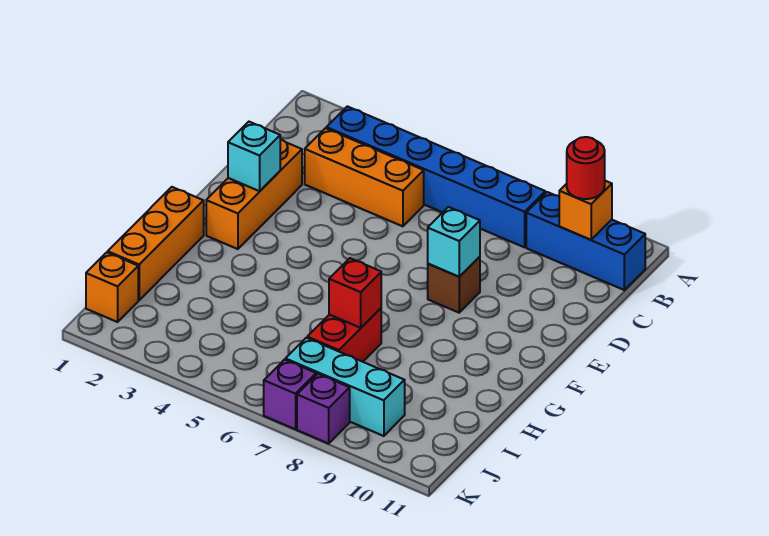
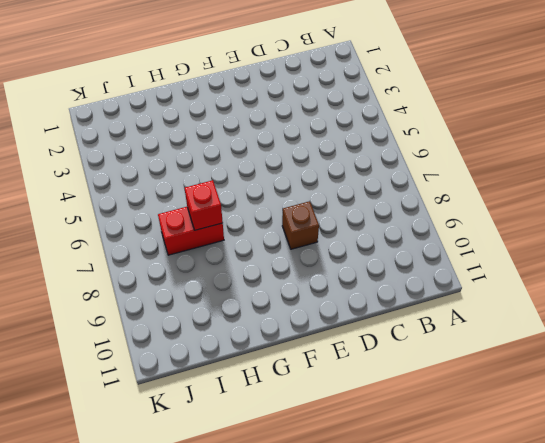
none -> blue brick B3:B8 level 1
none -> blue brick B9:B11 level 1
none -> orange brick C3:C5 level 1

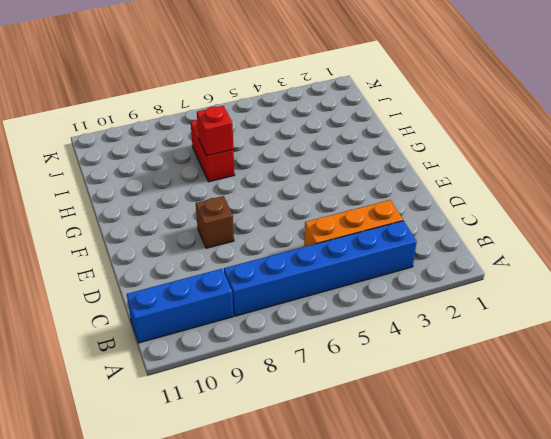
none -> orange brick D2:F2 level 1
none -> orange brick G1:I1 level 1
none -> orange brick J1 level 1

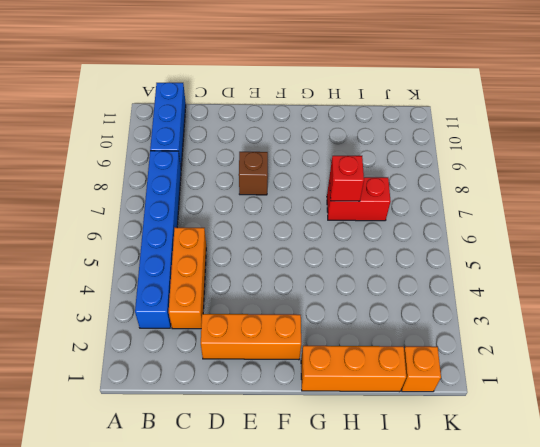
none -> cyan brick J7:J9 level 1
none -> purple brick K7 level 1
none -> purple brick K8 level 1

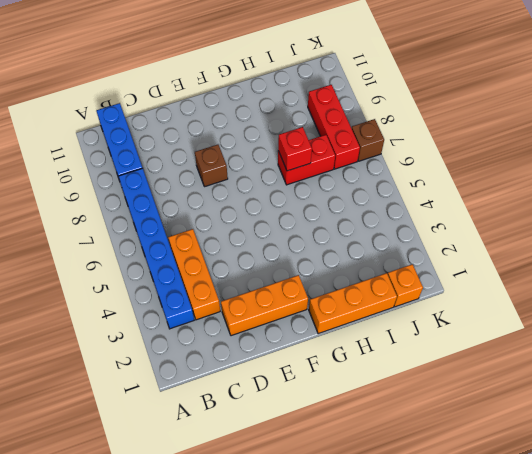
red brick J7:J9 level 1 -> cyan brick J7:J9 level 1
brown brick K7 level 1 -> purple brick K7 level 1
none -> purple brick K8 level 1
none -> orange brick B10 level 2
none -> cyan brick E2 level 2

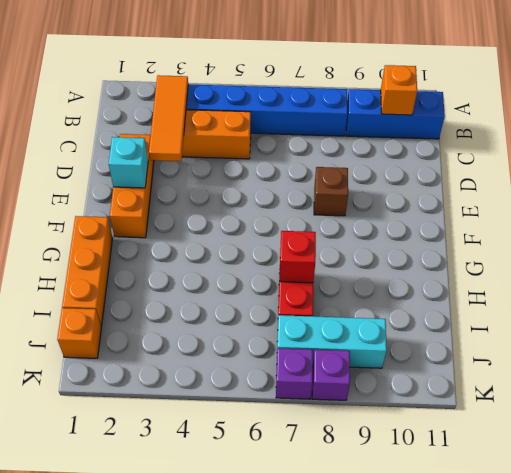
orange tile B3:D3 level 2 -> none
none -> cyan brick E8 level 2
none -> red round brick B10 level 3

